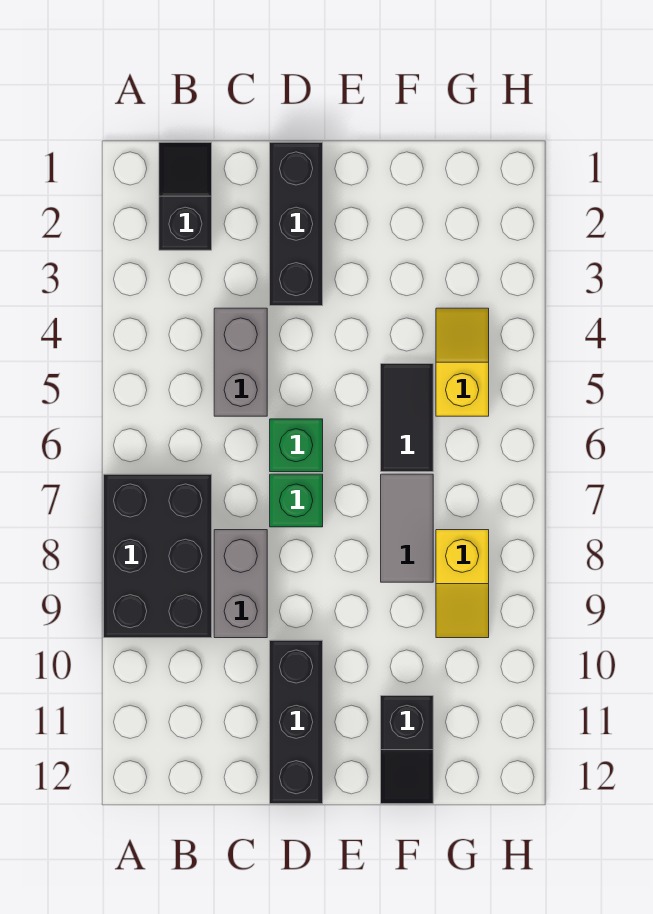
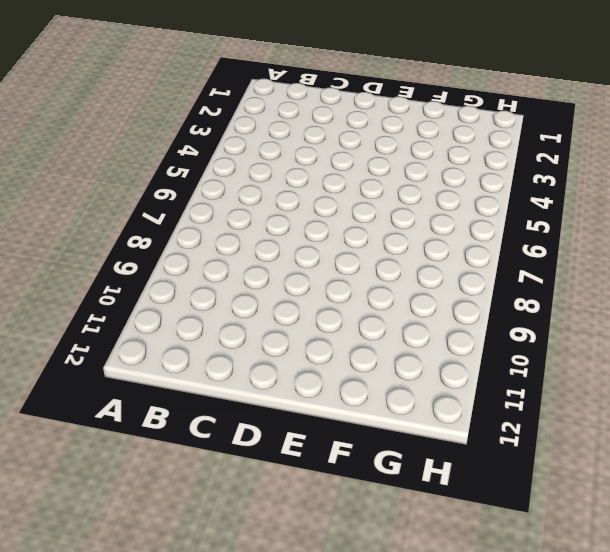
none -> black brick A7:B9 level 1
none -> black slope B1:B2 level 1 top 2
none -> grey brick C4:C5 level 1

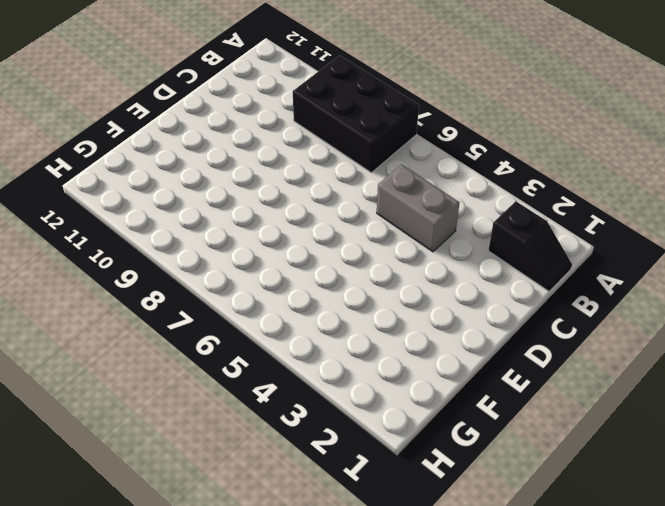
none -> grey brick C8:C9 level 1
none -> black brick D1:D3 level 1
none -> green brick D6 level 1

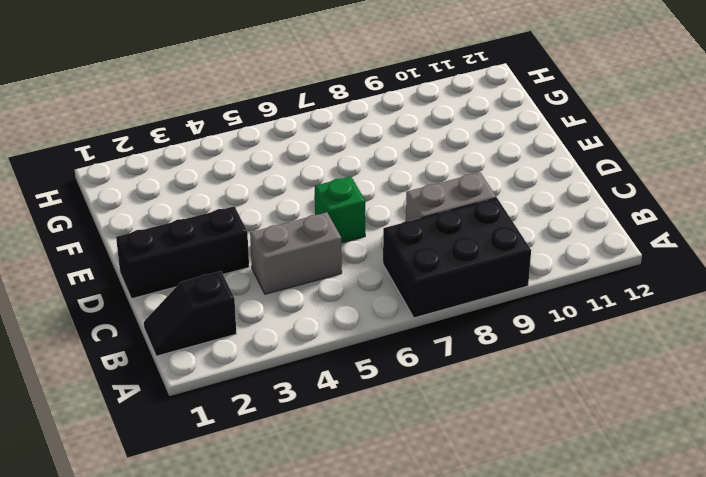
none -> green brick D7 level 1
none -> black brick D10:D12 level 1
none -> black tile F5:F6 level 1

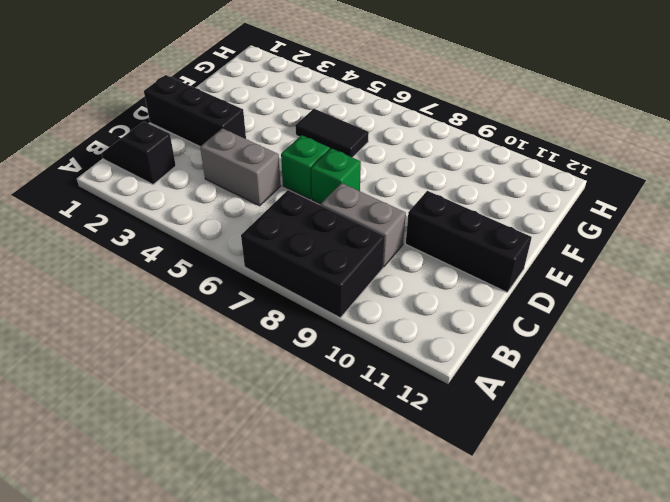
none -> grey tile F7:F8 level 1
none -> black slope F11:F12 level 1 top 11
none -> yellow slope G4:G5 level 1 top 5

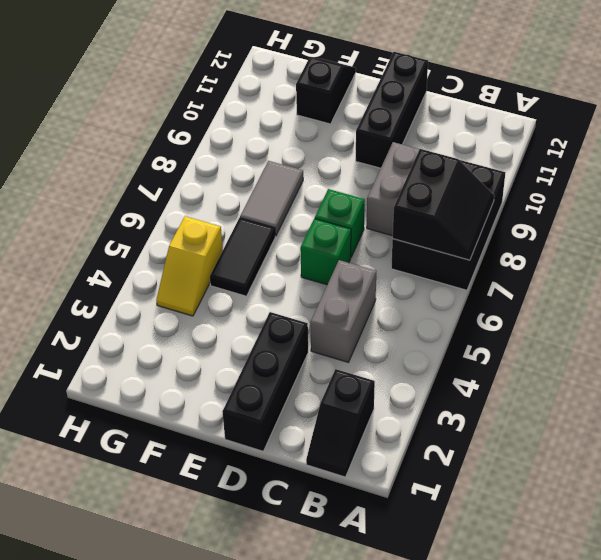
black slope A7:B8 level 2 top B -> none
none -> yellow slope G8:G9 level 1 top 8

